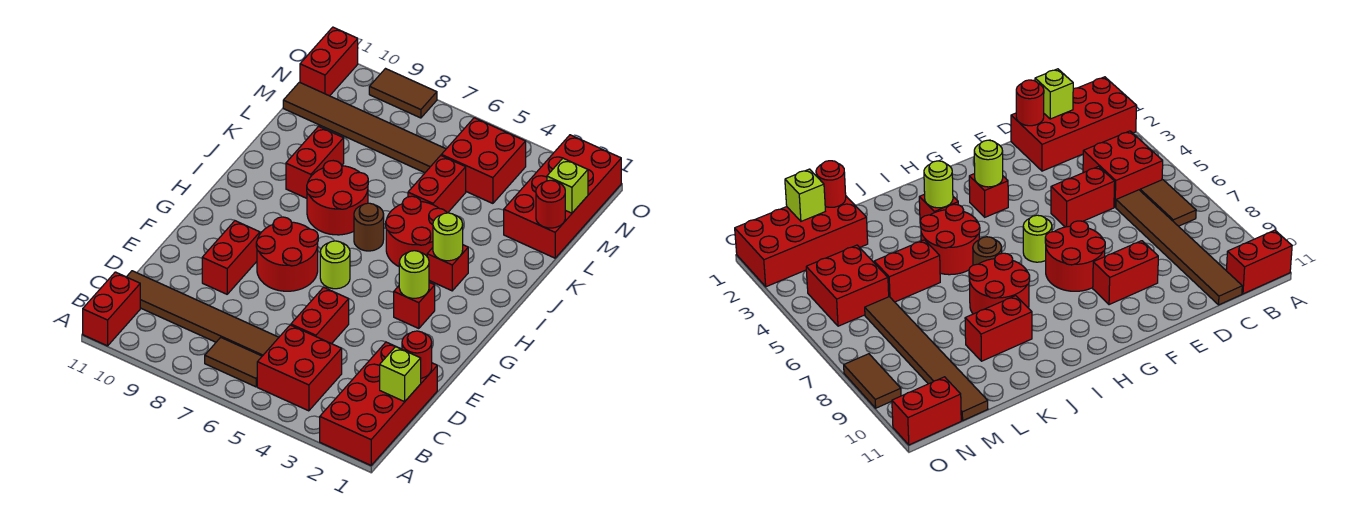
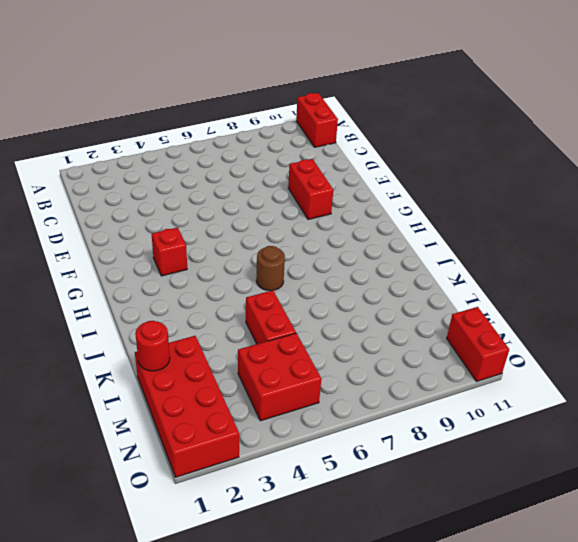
none -> red brick A1:D2 level 1
none -> red brick B4:C5 level 1
none -> brown tile B6:B7 level 1

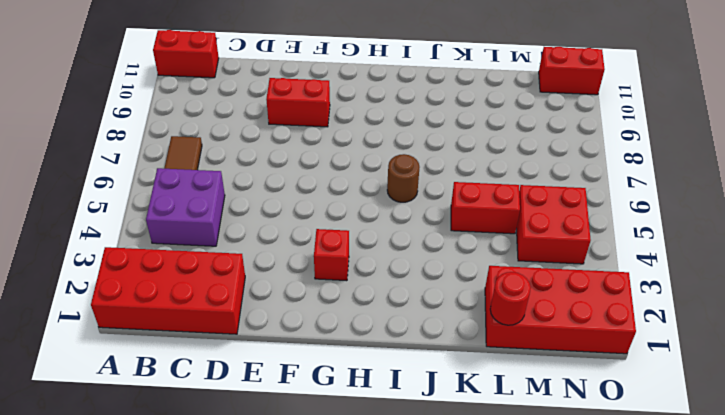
purple brick B4:C5 level 1 -> red brick B4:C5 level 1
none -> brown tile C6:C11 level 1
none -> red brick D5:E5 level 1
none -> red round brick F7:G8 level 1

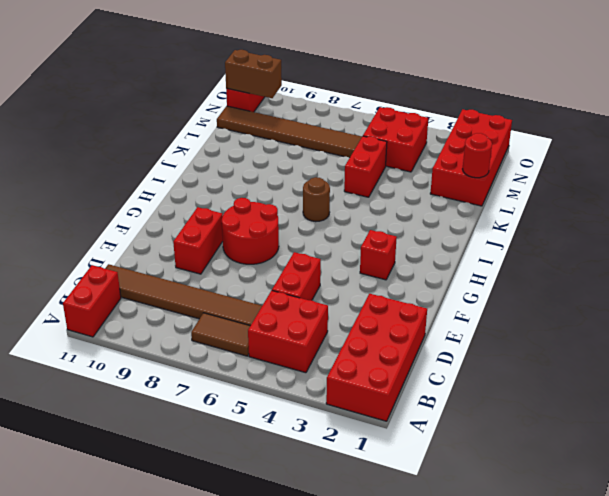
brown brick N10:N11 level 2 -> none
none -> lime round brick G6 level 1
none -> red brick I3 level 1
none -> red round brick I4:J5 level 1

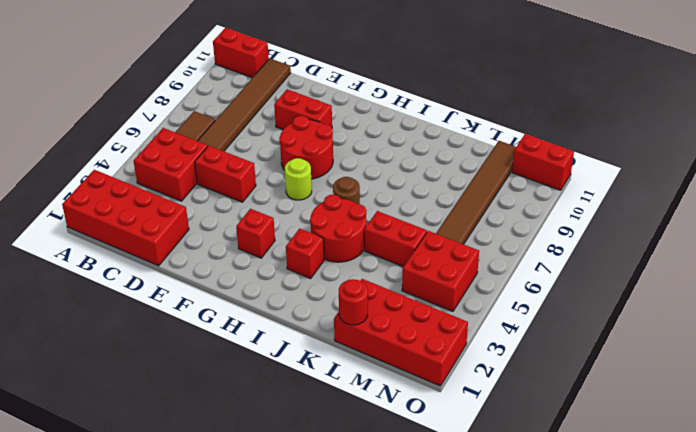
none -> red round brick I7:J8 level 1
none -> red brick J9:K9 level 1
none -> brown tile O8:O9 level 1

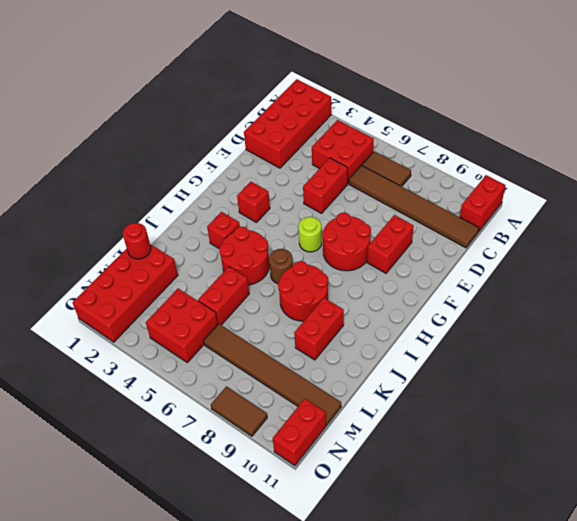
none -> lime brick C1 level 2
none -> red round brick D1 level 2
none -> lime round brick G3 level 2

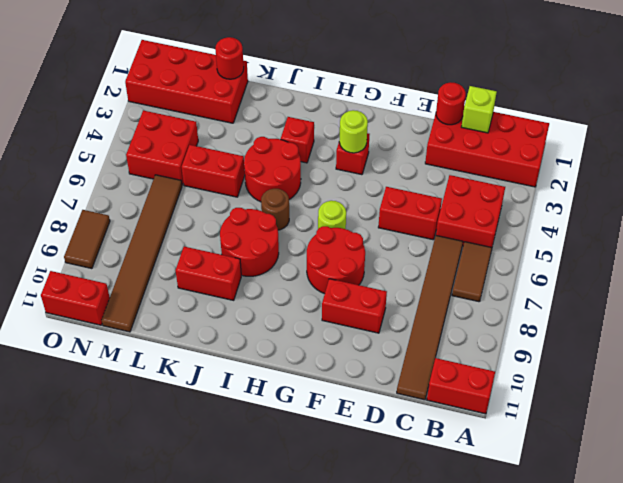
none -> lime round brick I3 level 2
none -> lime brick M1 level 2

